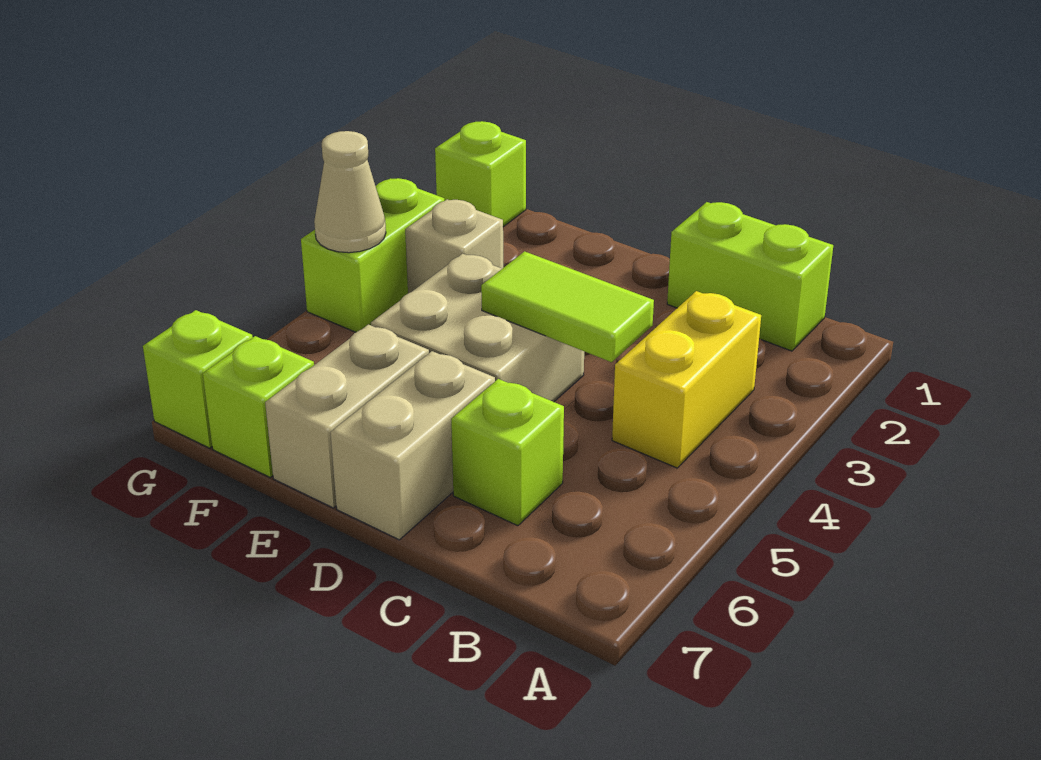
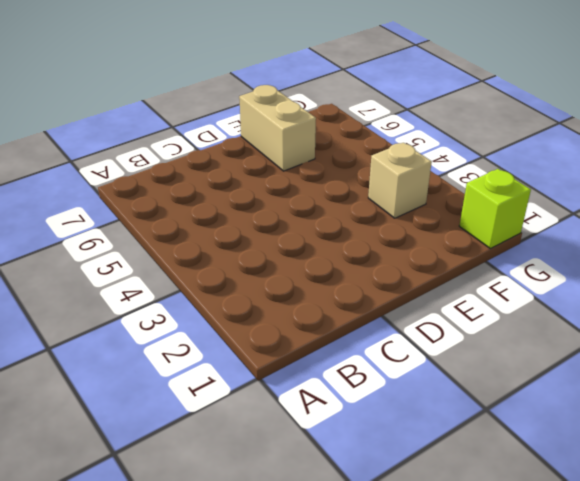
none -> lime brick B1:C1 level 1
none -> yellow brick B3:B4 level 1
none -> lime brick C6 level 1

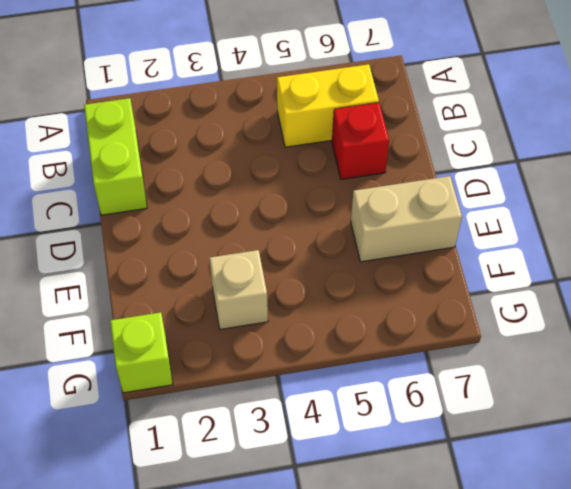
yellow brick B5:B6 level 1 -> yellow brick B3:B4 level 1
red brick C6 level 1 -> lime brick C6 level 1
none -> tan brick D4:E5 level 1
none -> tan brick D6:D7 level 1
none -> lime brick F7 level 1

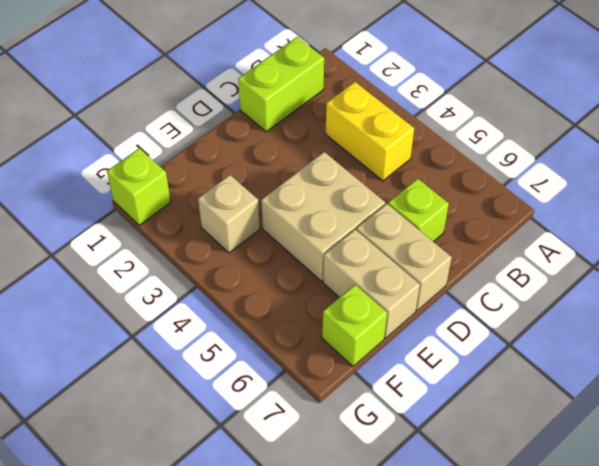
none -> lime brick G3:G4 level 1
none -> lime brick G7 level 1
none -> lime tile C4:D4 level 2

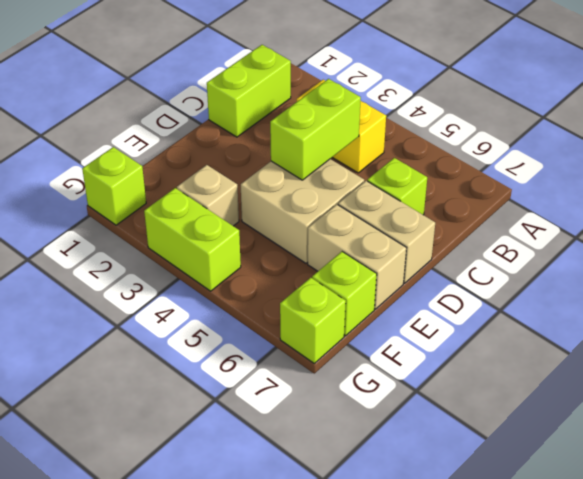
lime brick C4:D4 level 2 -> lime tile C4:D4 level 2
none -> tan cone G4 level 2

